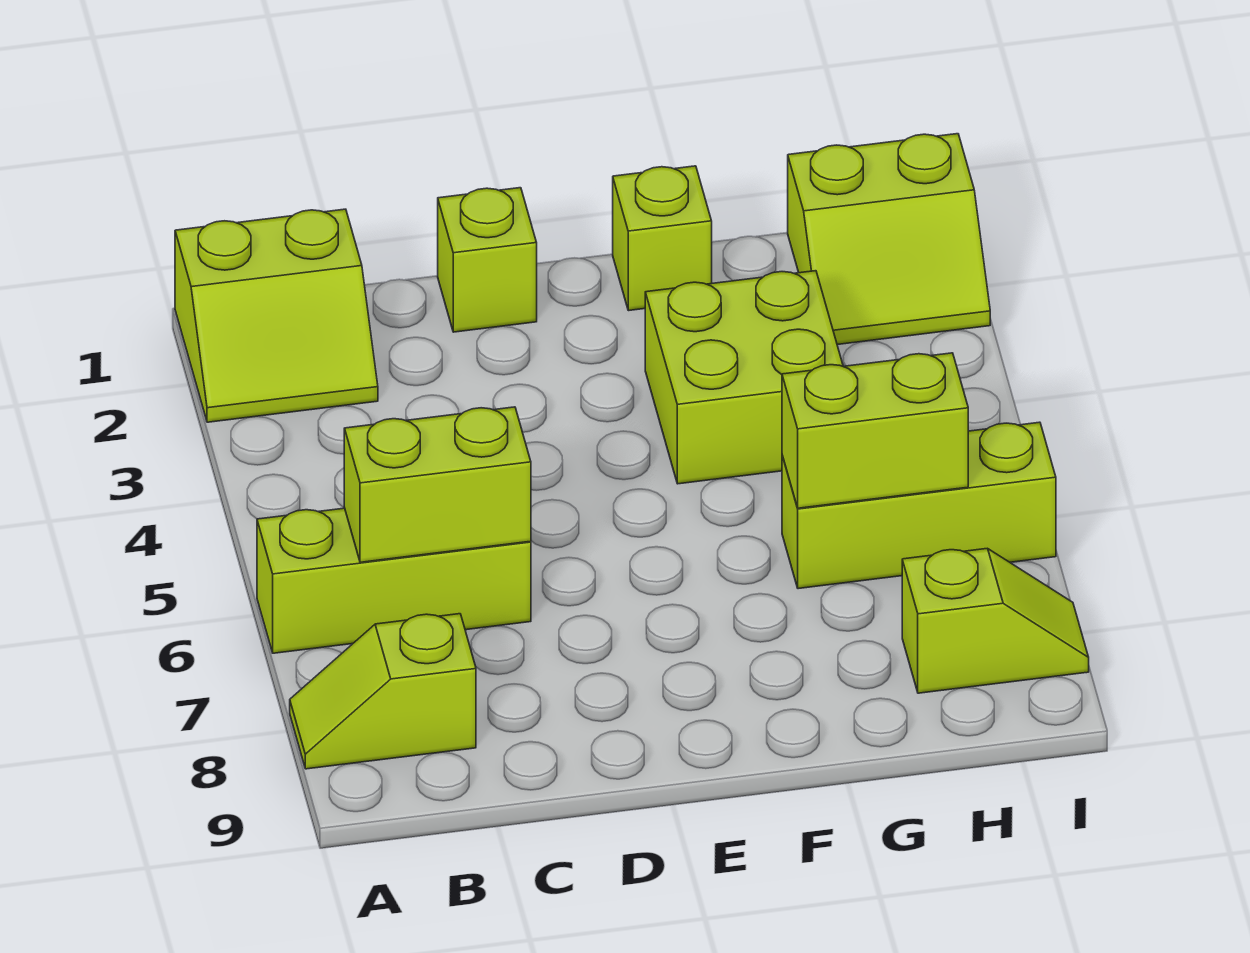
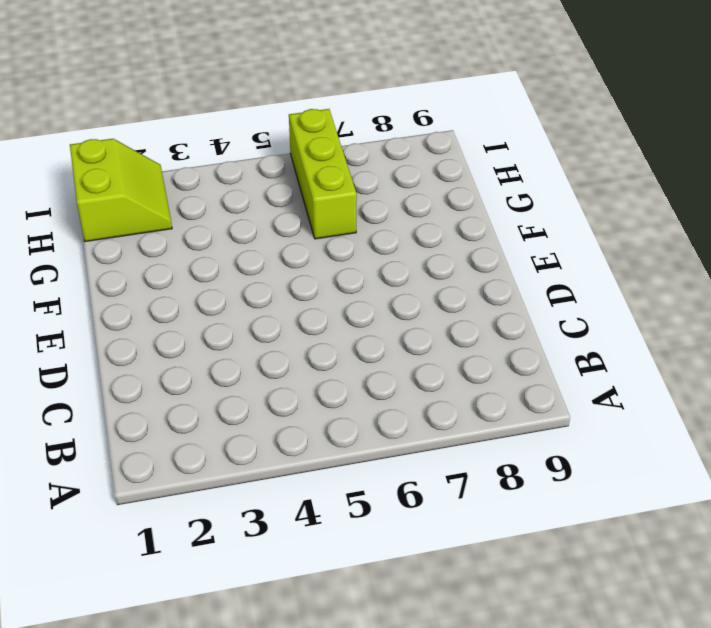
none -> lime slope A1:B2 level 1 top 1
none -> lime brick A6:C6 level 1

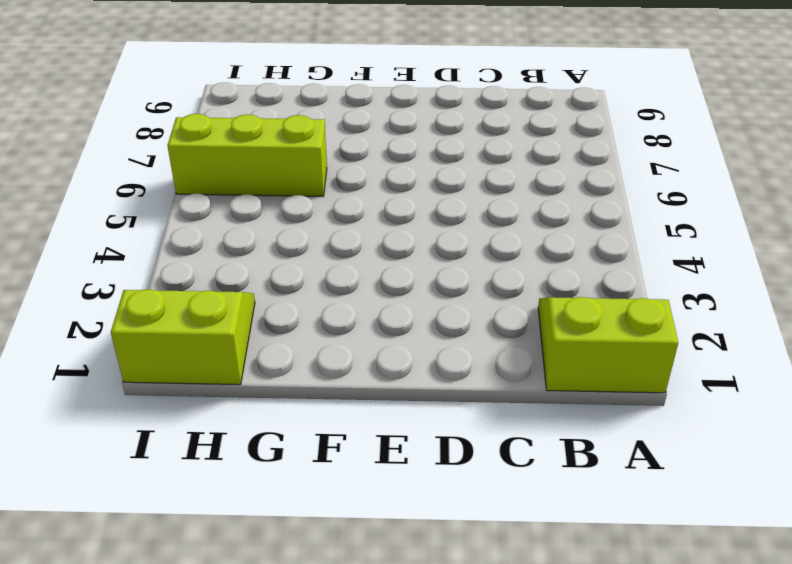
none -> lime brick A6:C6 level 1
none -> lime slope A8:B8 level 1 top B

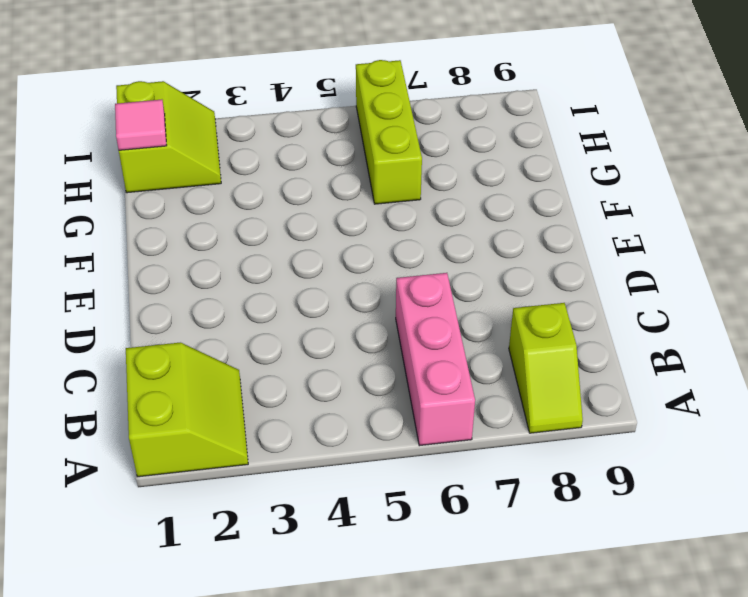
pink brick A6:C6 level 1 -> lime brick A6:C6 level 1
pink tile H1 level 2 -> none
none -> lime brick D1 level 1
none -> lime brick F1 level 1

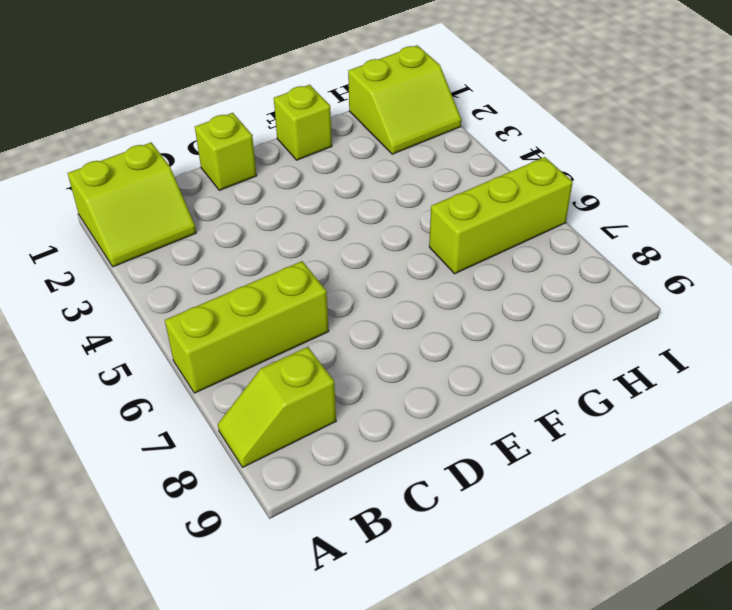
none -> lime brick F3:G4 level 1
none -> lime slope H8:I8 level 1 top H

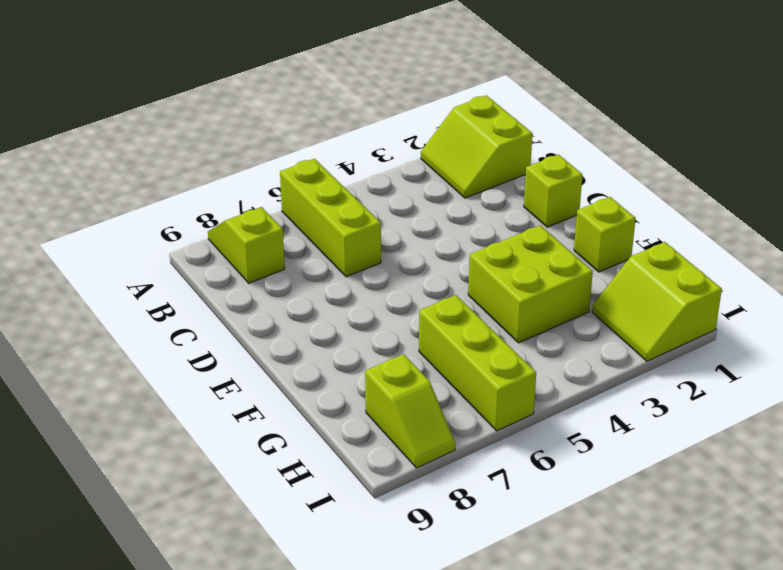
none -> lime brick B6:C6 level 2
none -> lime brick G6:H6 level 2

